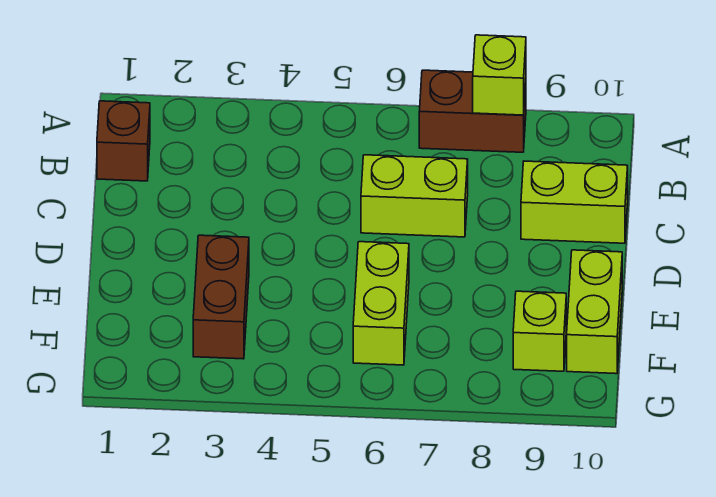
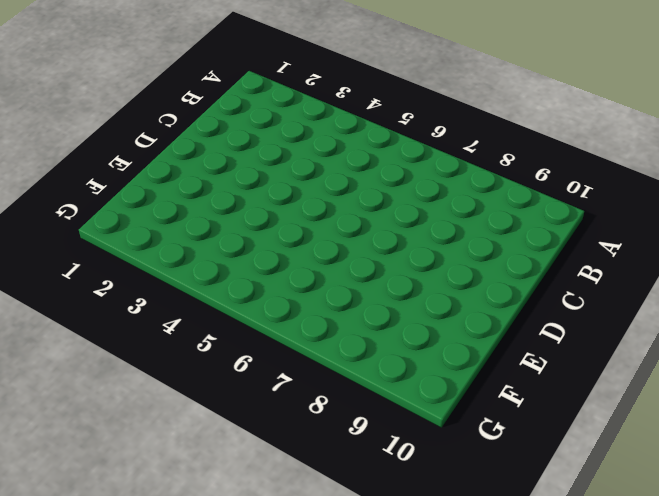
none -> brown brick A7:A8 level 1
none -> brown brick B1 level 1

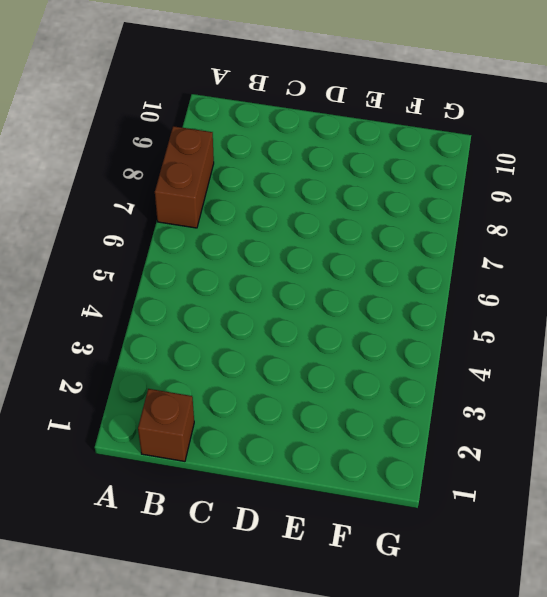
none -> lime brick C6:C7 level 1
none -> lime brick C9:C10 level 1

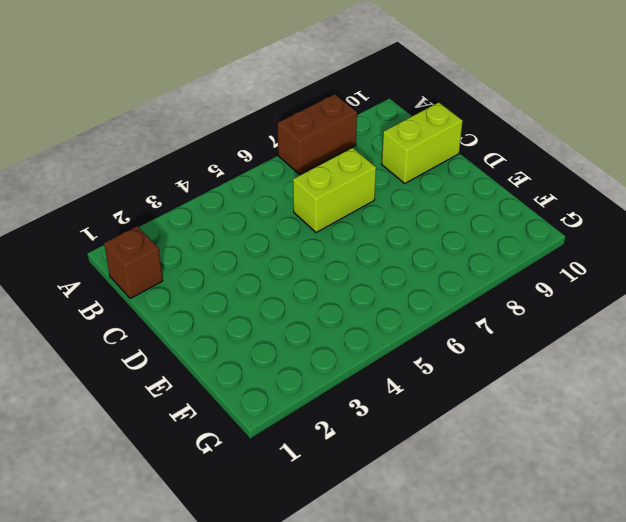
none -> brown brick E3:F3 level 1
none -> lime brick E6:F6 level 1

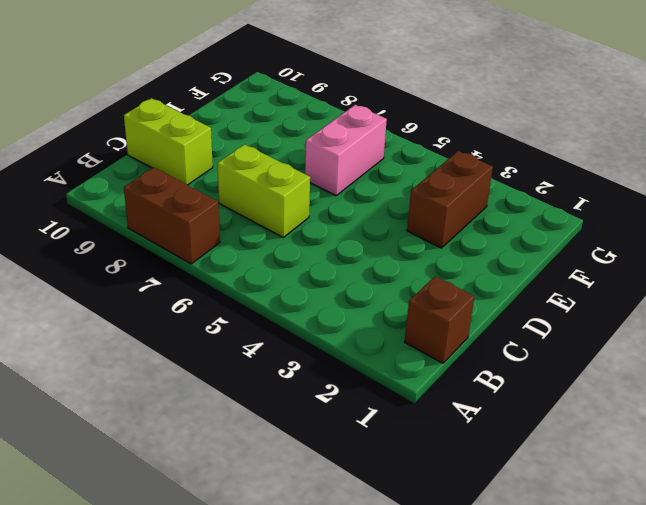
pink brick E6:F6 level 1 -> lime brick E6:F6 level 1
none -> lime brick E10:F10 level 1
none -> lime brick F9 level 1

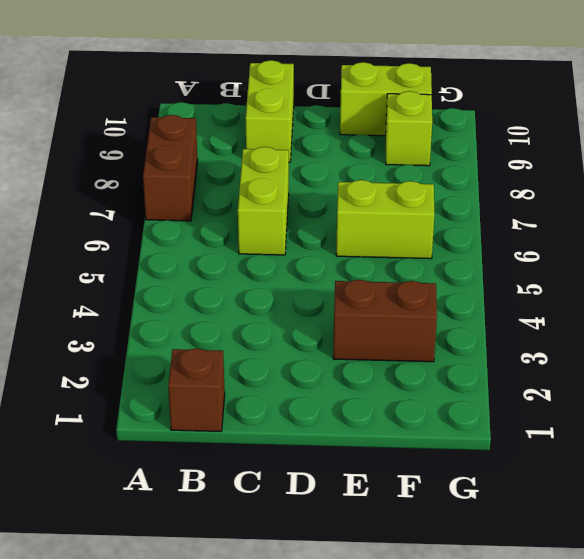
none -> lime brick A8 level 2

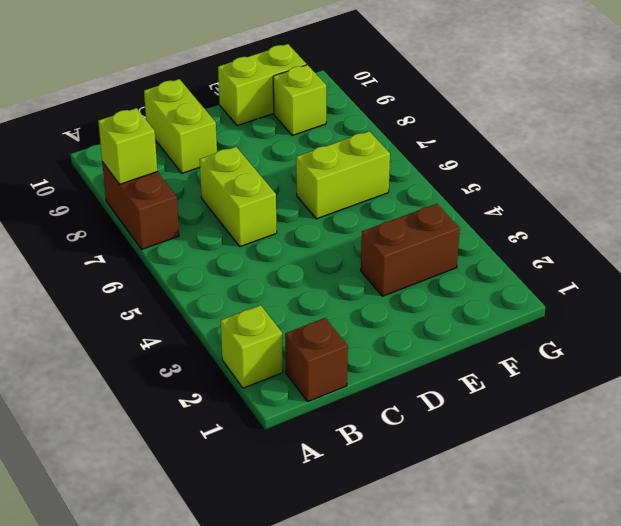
lime brick A2 level 1 -> none

